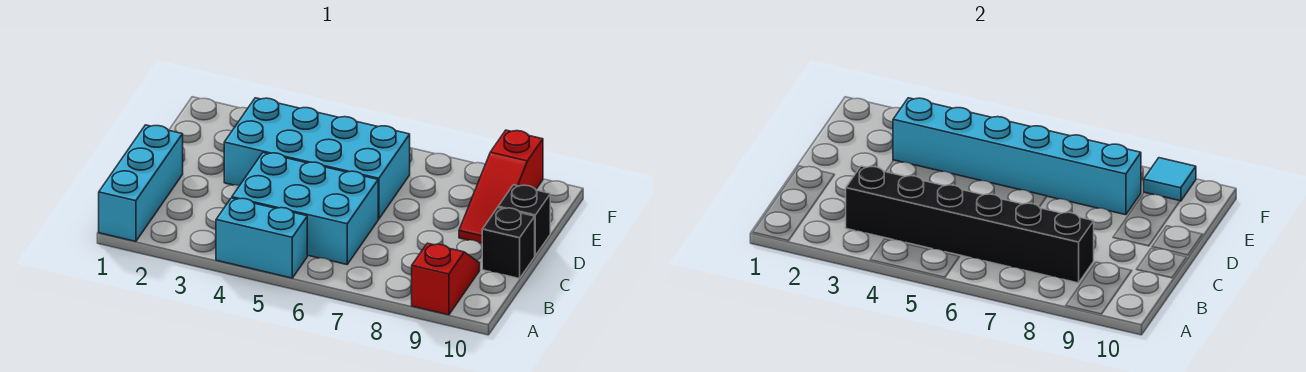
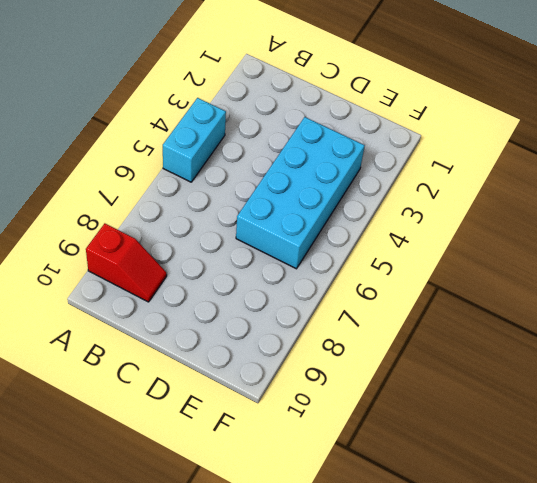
none -> cyan brick A1:C1 level 1
none -> cyan brick B4:C6 level 1

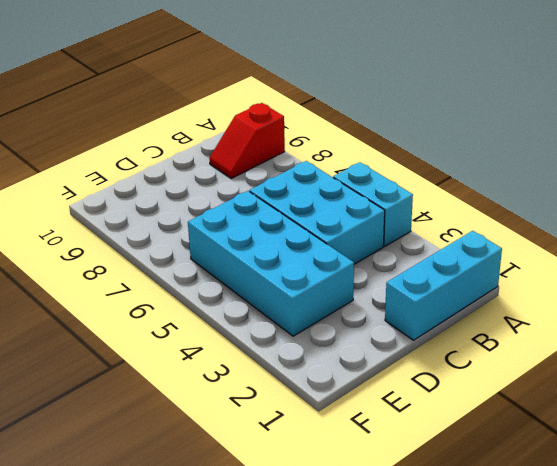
none -> black brick C10 level 1
none -> red slope D9:F9 level 1 top F

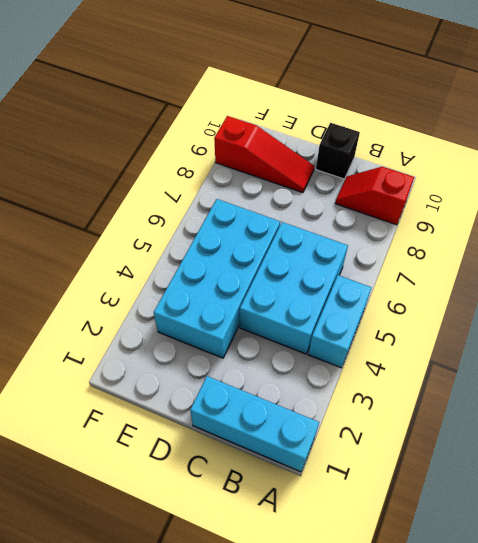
none -> black brick D10 level 1
none -> black brick B3:B8 level 2

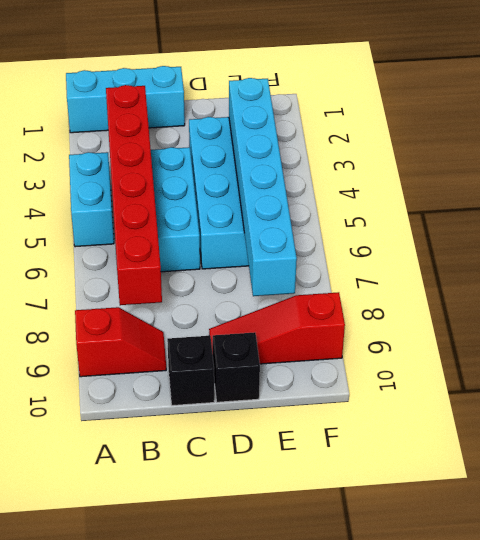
red brick B3:B8 level 2 -> black brick B3:B8 level 2
none -> cyan tile F9 level 2

